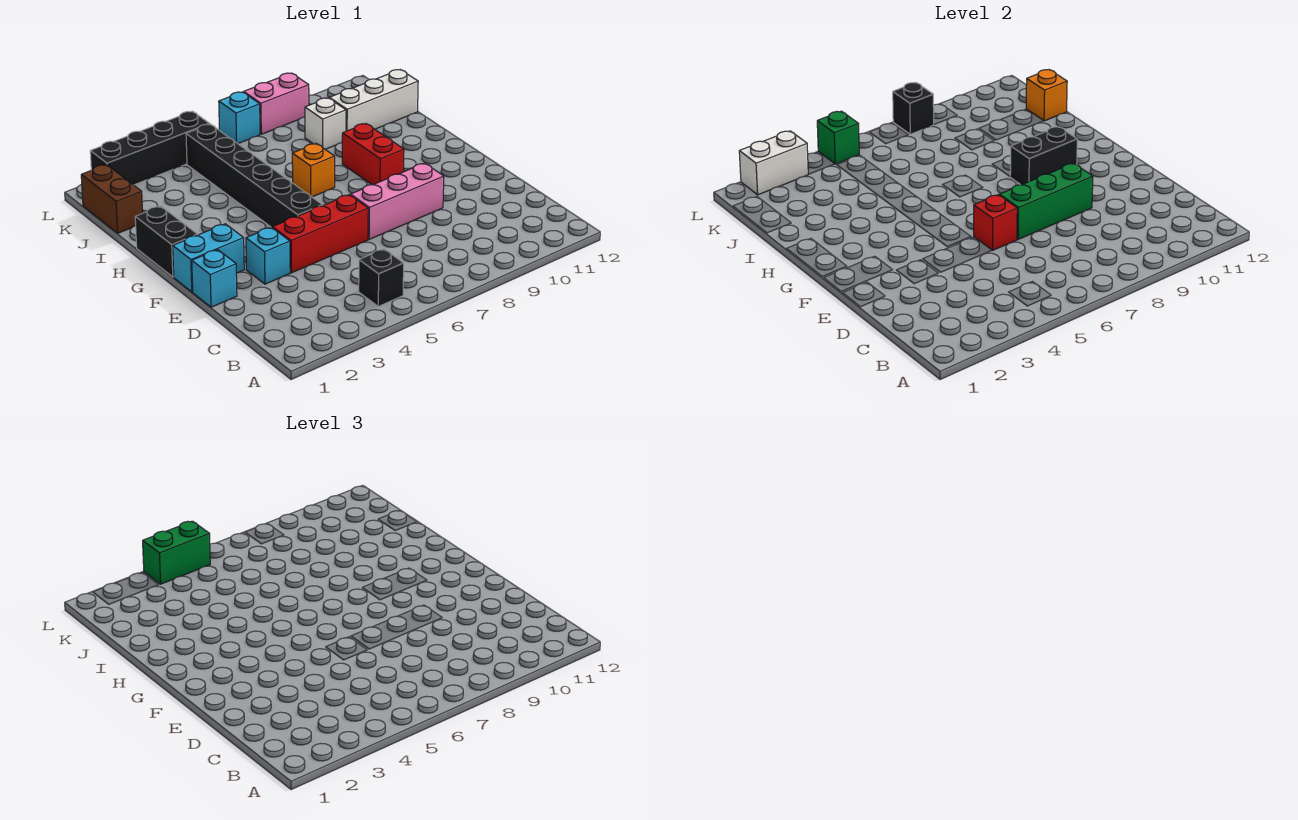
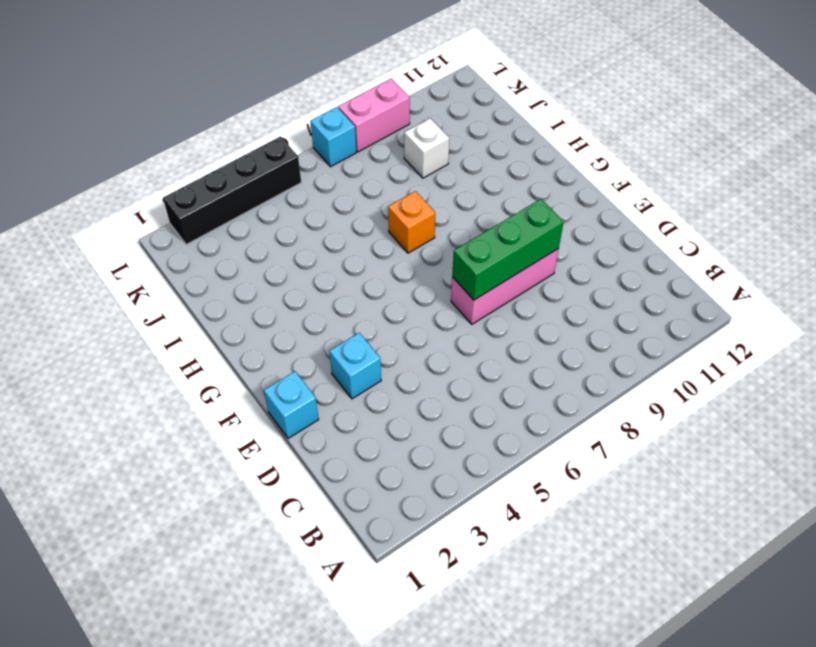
none -> black brick B5 level 1
none -> red brick E4:E6 level 1
none -> cyan brick F1:F2 level 1

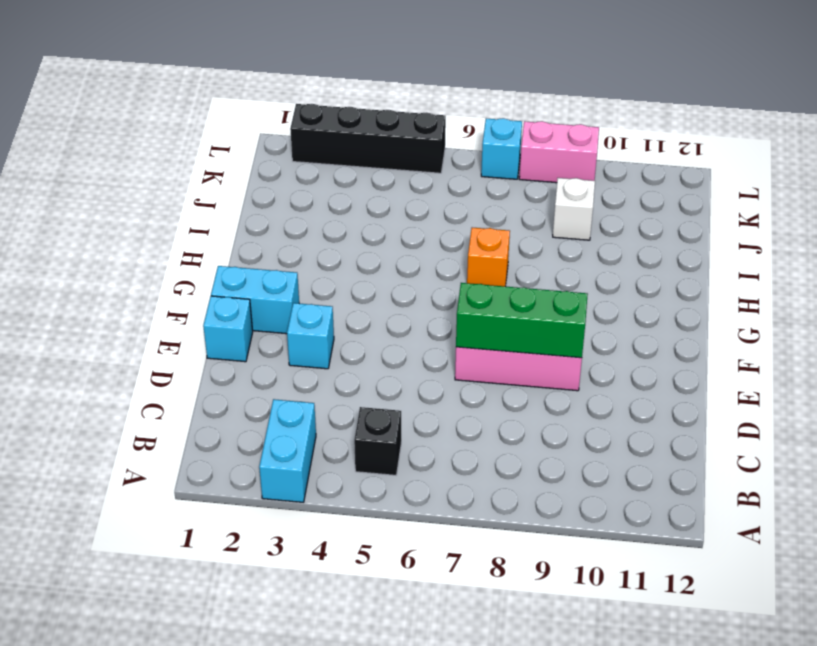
cyan brick A3:B3 level 1 -> none
none -> red brick E4:E6 level 1
none -> black brick F5:K5 level 1
none -> black brick G1:H1 level 1

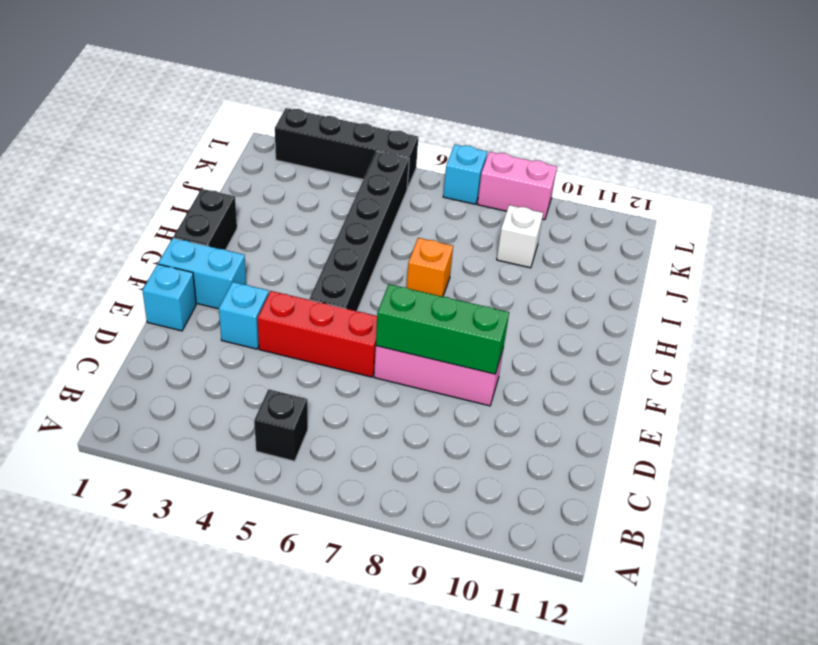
none -> red brick G9:H9 level 1
none -> brown brick J1:K1 level 1
none -> white brick J10:J12 level 1

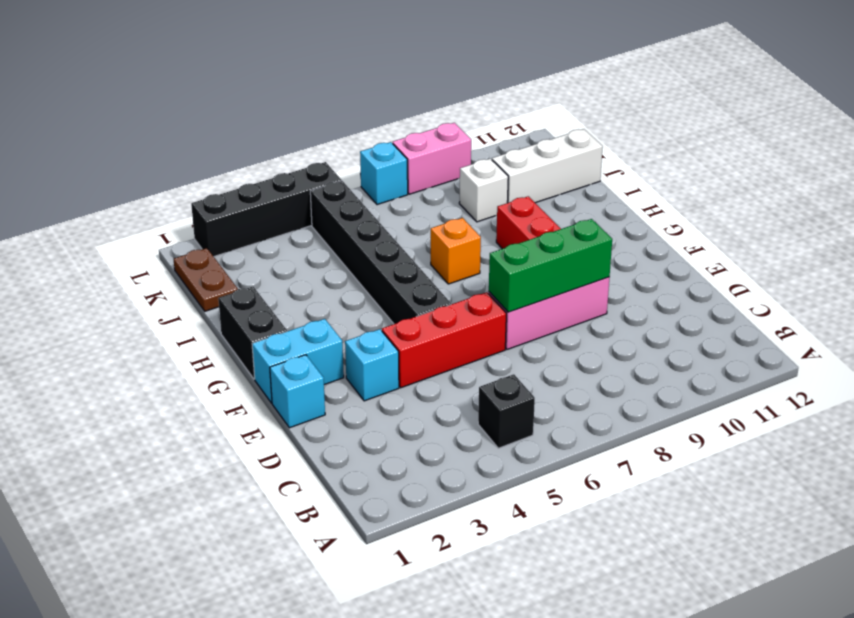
brown plate J1:K1 level 1 -> brown brick J1:K1 level 1
none -> red brick E6 level 2
none -> black brick G9:G10 level 2
none -> orange brick J12 level 2

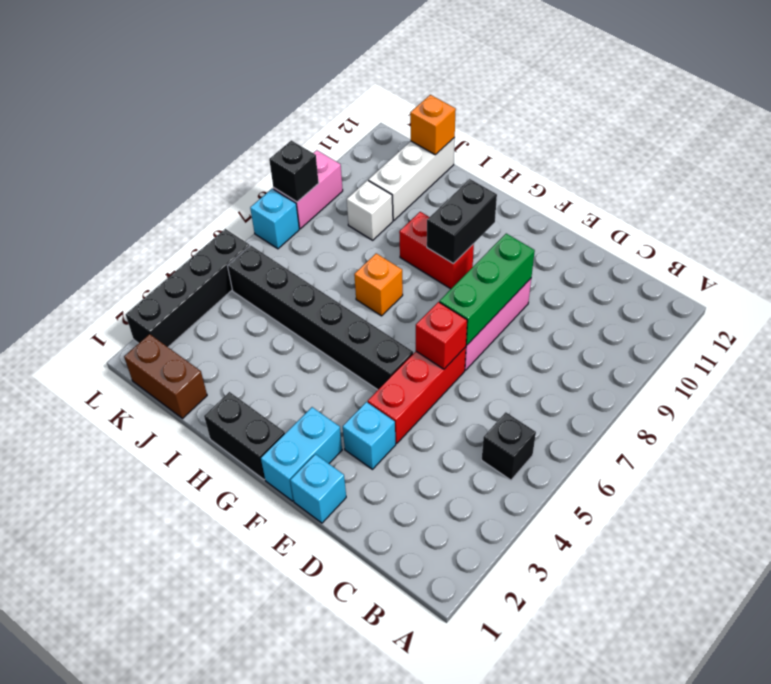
none -> white brick L2:L3 level 2
none -> green brick L5 level 2
none -> green brick L4:L5 level 3

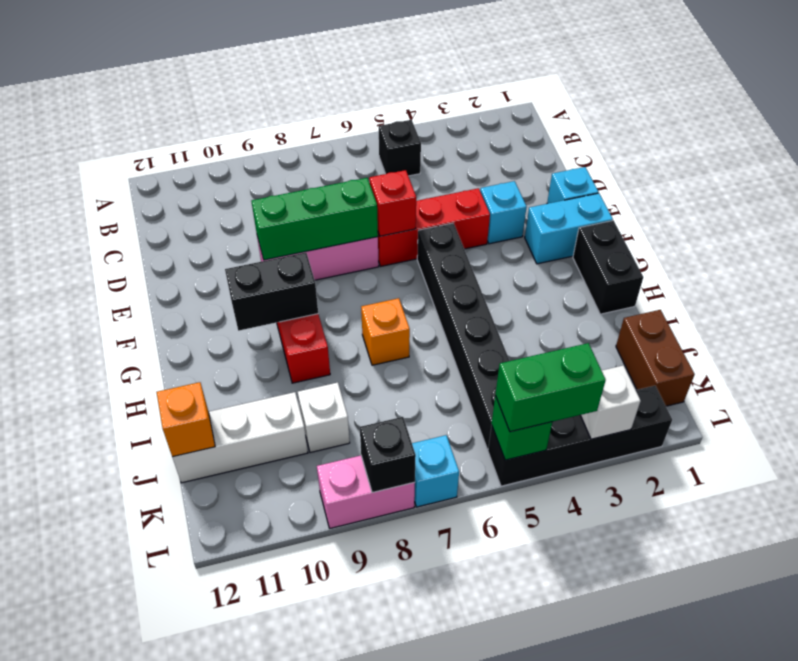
white brick L3 level 2 -> white brick L2:L3 level 2

